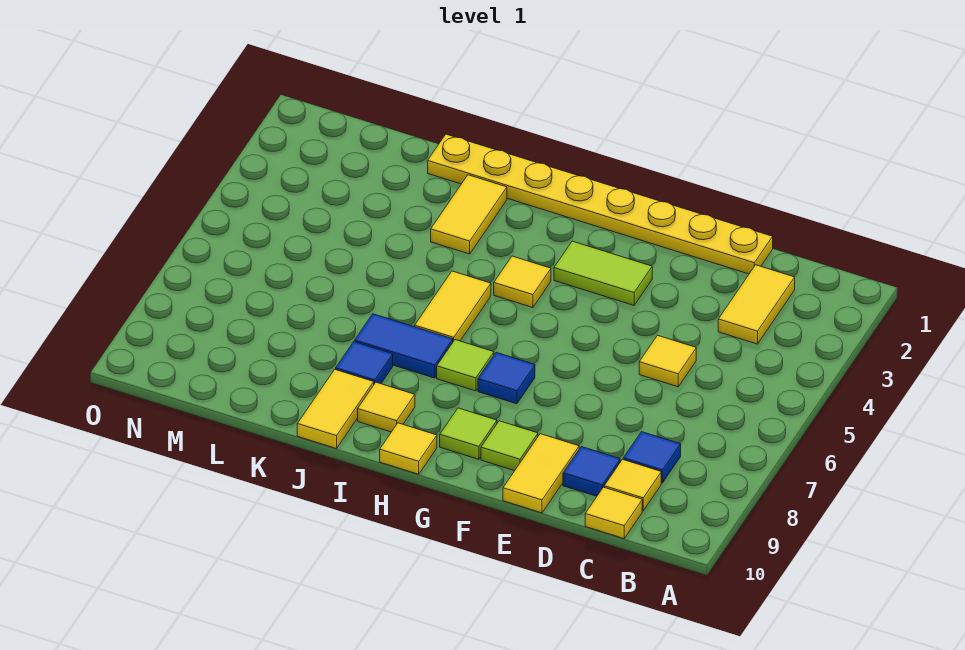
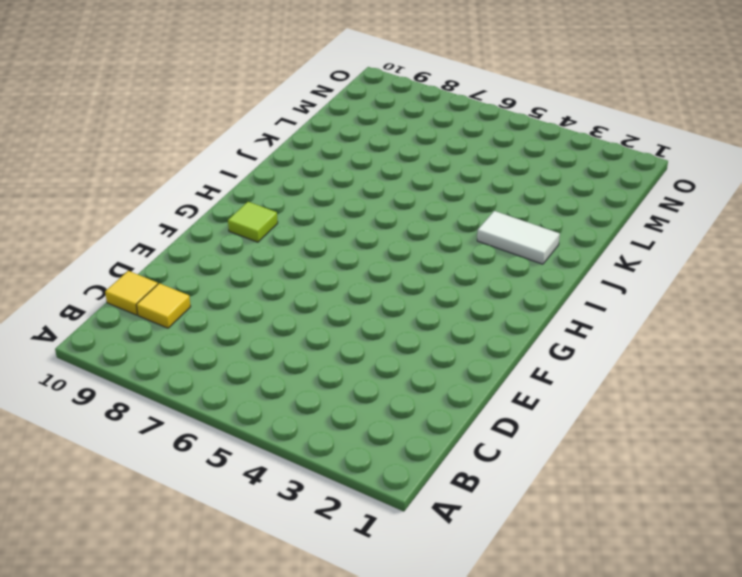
white tile J2:J3 level 1 -> yellow tile J2:J3 level 1
none -> yellow tile C2:C3 level 1
none -> blue tile C8 level 1
none -> yellow plate D1:K1 level 1

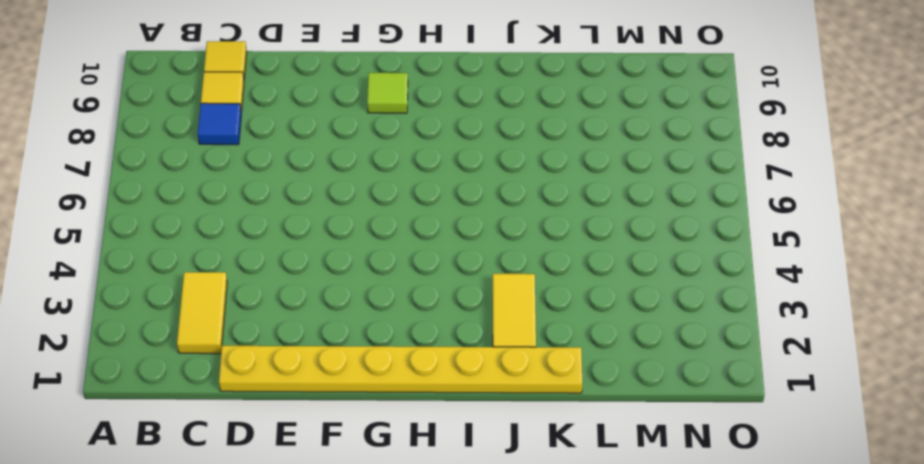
none -> yellow tile D5 level 1
none -> blue tile D9 level 1
none -> yellow tile E9:E10 level 1

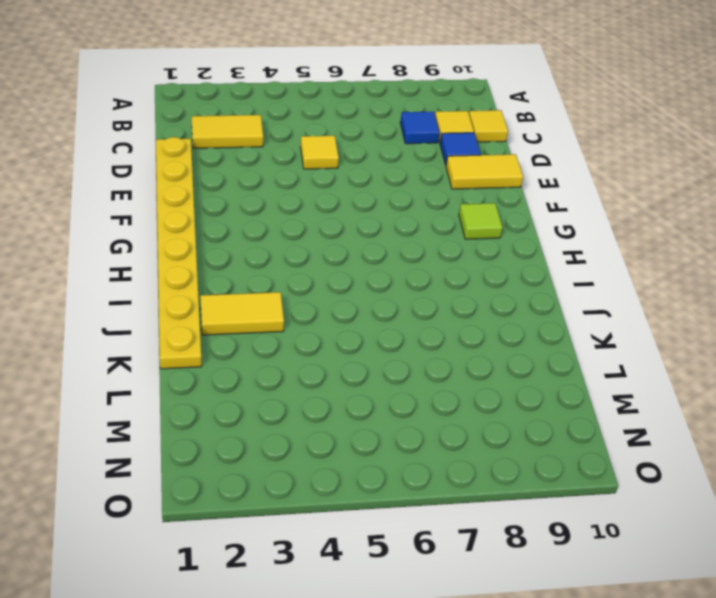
none -> lime tile F3:G3 level 1
none -> lime tile F9 level 1
none -> blue tile G7 level 1

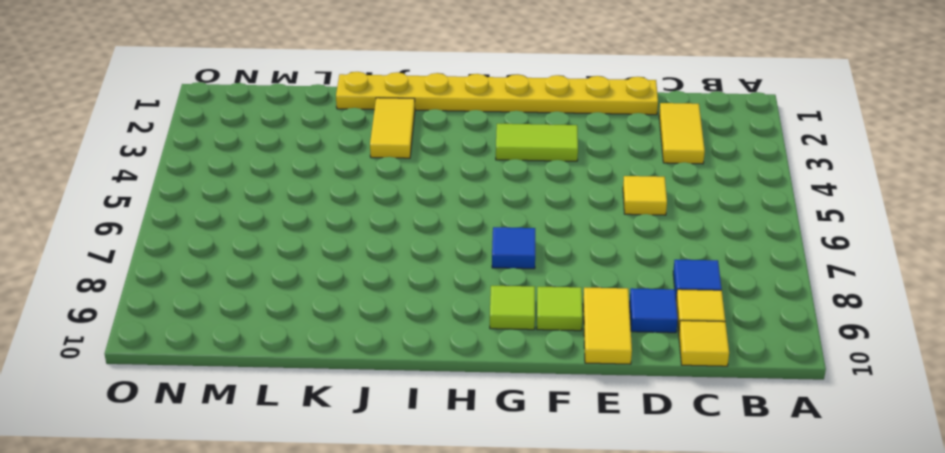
none -> yellow tile H4 level 1
none -> lime tile H7 level 1
none -> yellow tile H10 level 1

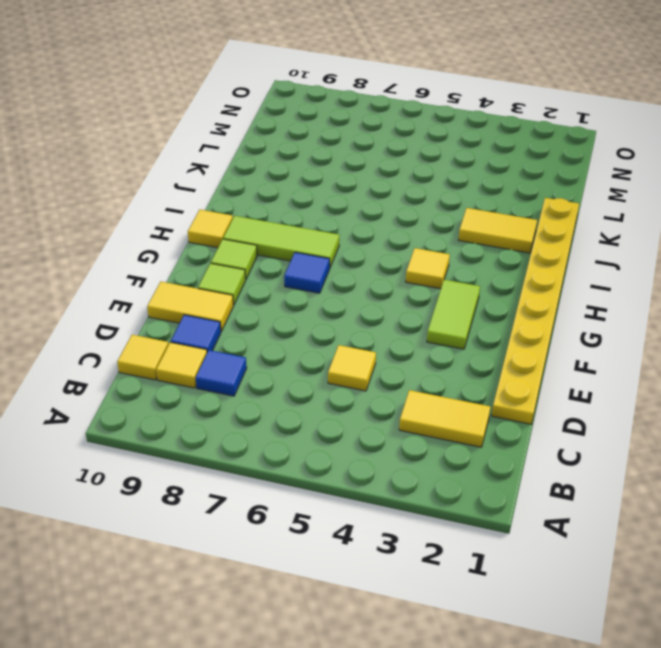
lime tile H7:H9 level 1 -> lime tile H7 level 1
none -> yellow tile I5:I6 level 1
none -> blue tile I7:J7 level 1
none -> yellow tile I9 level 1

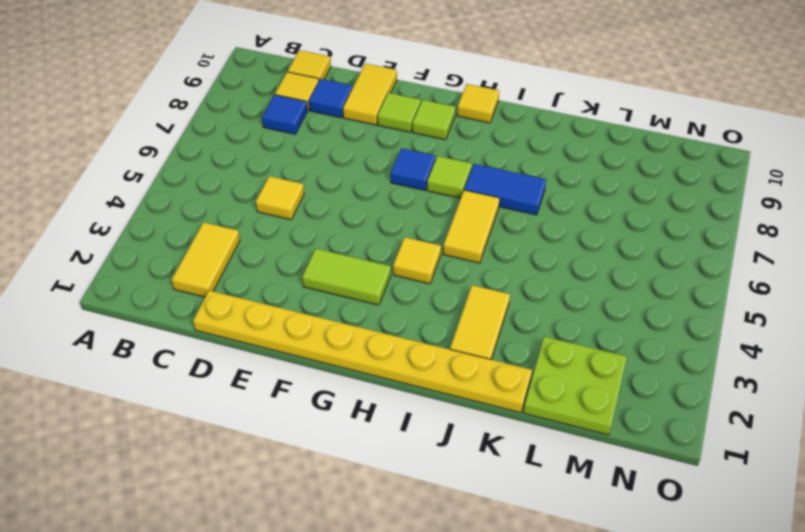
lime plate L1:M2 level 1 -> none
none -> yellow tile I9 level 1
none -> blue tile J8 level 1
none -> yellow tile J9:J10 level 1

